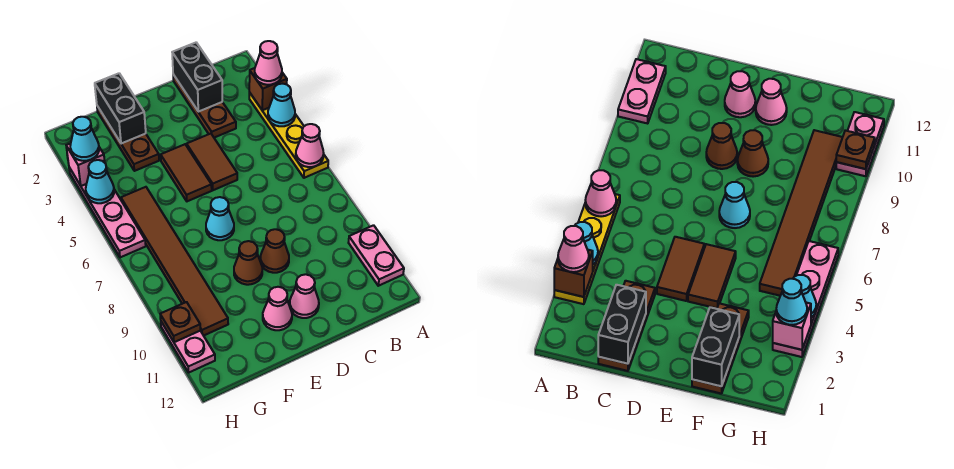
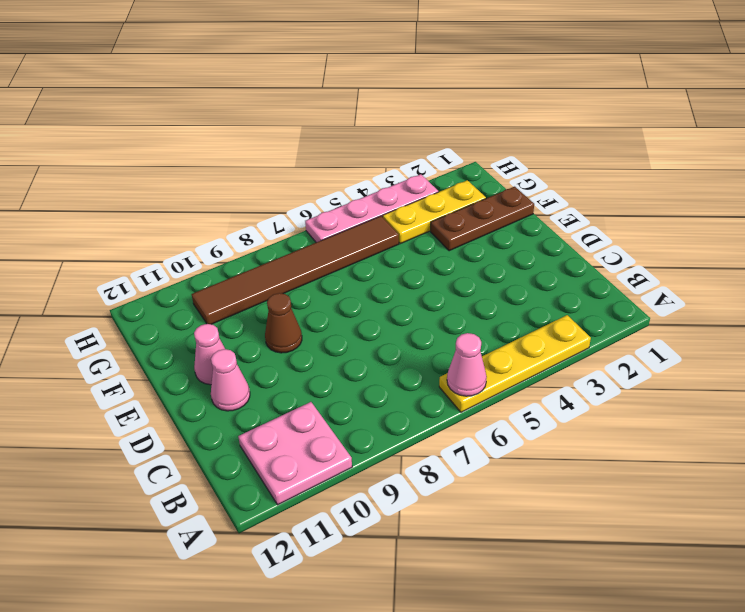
pink plate A10:B11 level 1 -> pink plate A10:A11 level 1
yellow plate G2:G4 level 1 -> none
none -> brown plate C1:C3 level 1
none -> brown tile D4:D5 level 1
none -> brown cone D9 level 1

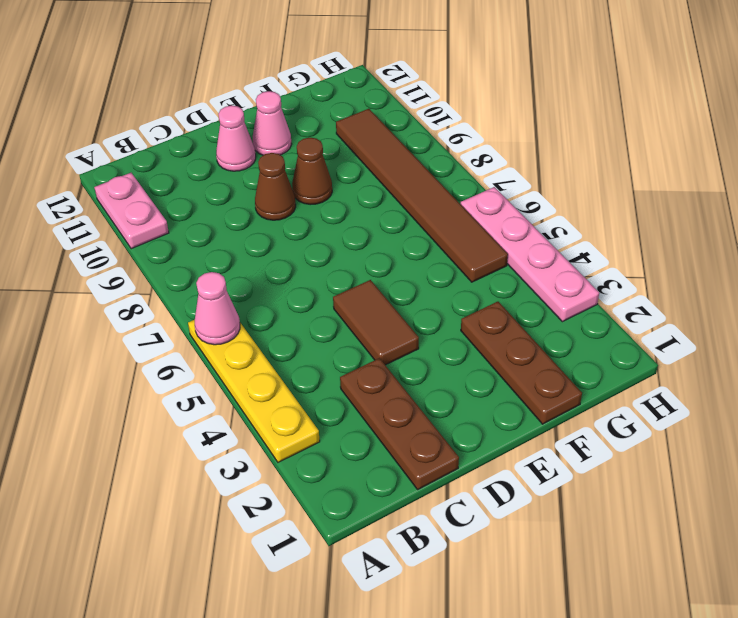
none -> brown tile E4:E5 level 1
none -> cyan cone E7 level 1
none -> pink plate H10:H11 level 1

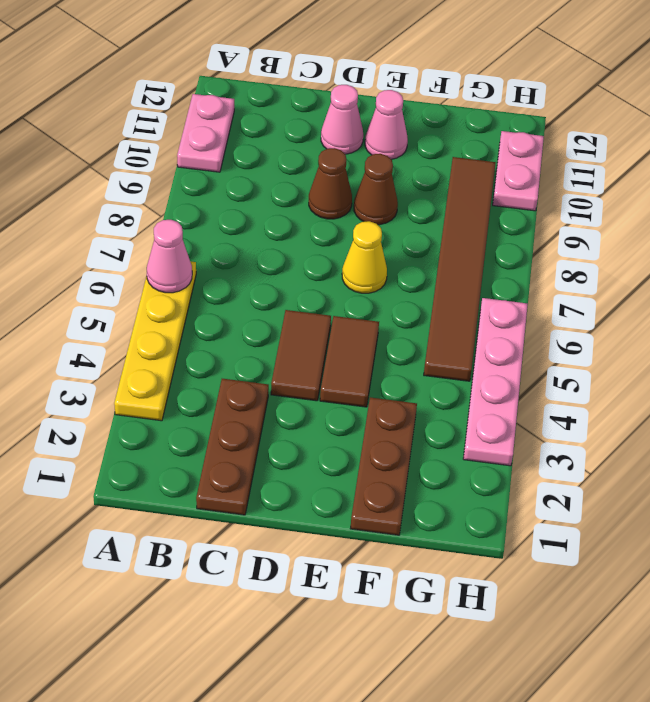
yellow cone E7 level 1 -> cyan cone E7 level 1
none -> brown brick A3 level 2
none -> cyan cone A4 level 2
none -> black brick C1:C2 level 2

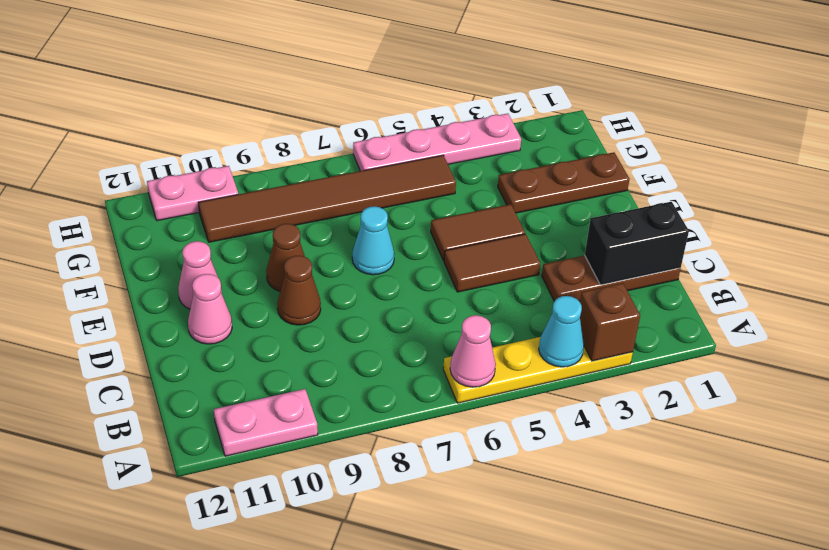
none -> black brick F1:F2 level 2
none -> pink brick H3 level 2
none -> cyan cone H4 level 2

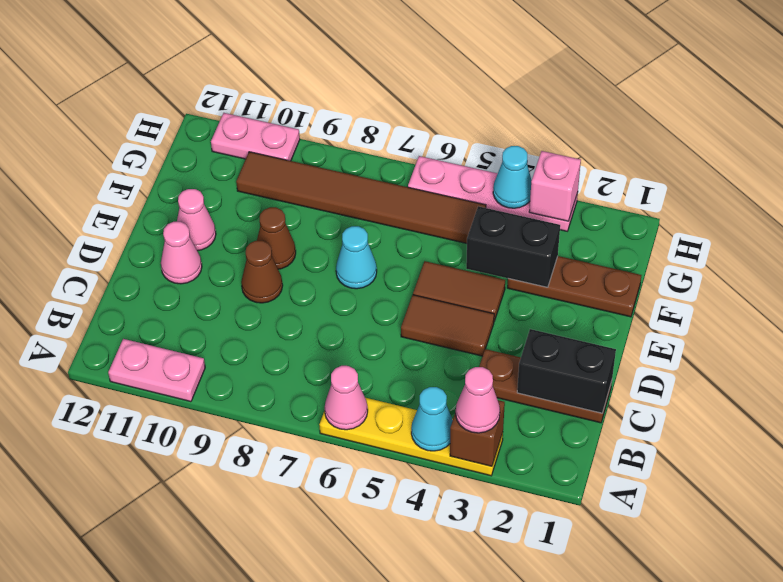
black brick F3:F4 level 2 -> black brick F1:F2 level 2
none -> brown plate H10 level 2
none -> cyan cone H3 level 3

